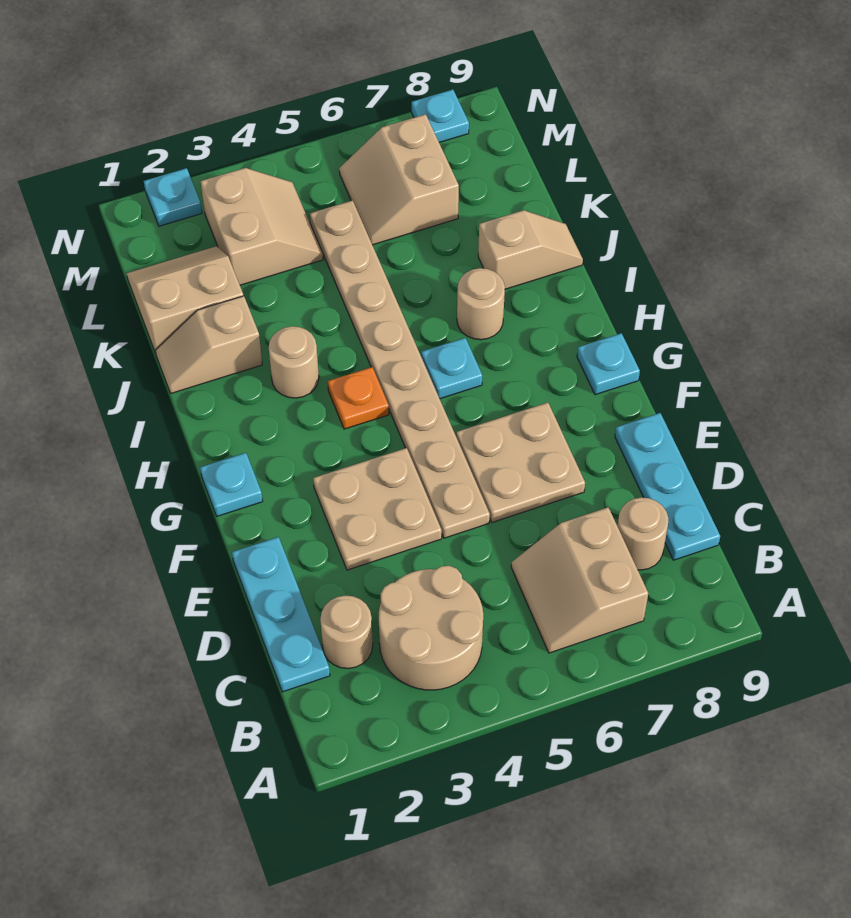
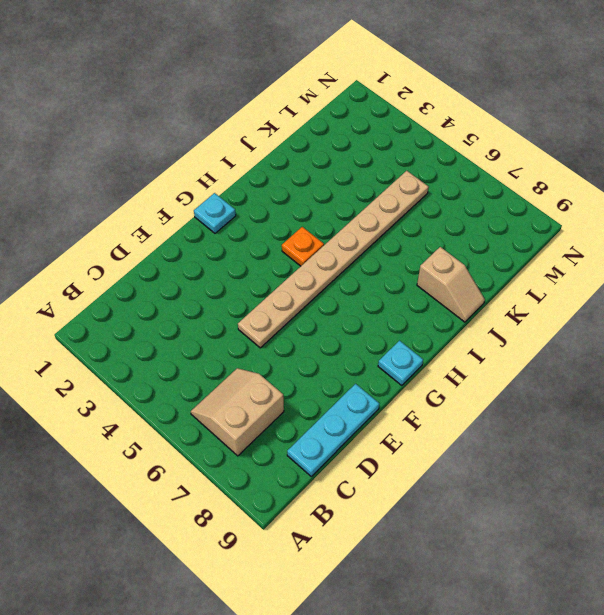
none -> tan round brick B3:C4 level 1
none -> cyan plate C1:E1 level 1
none -> tan round brick C2 level 1

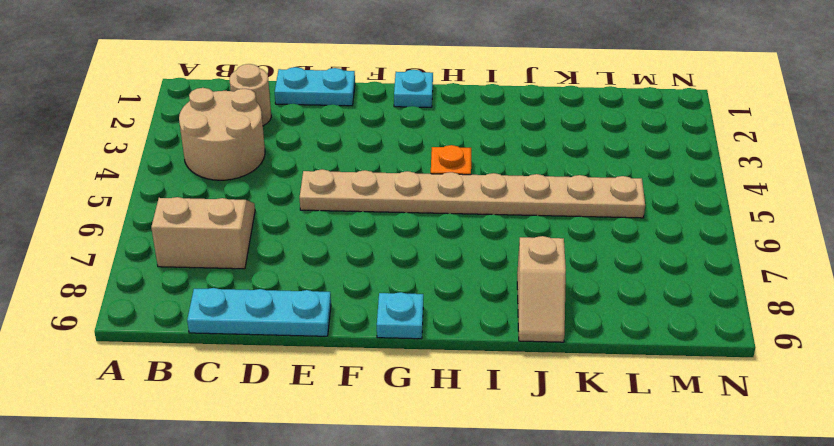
cyan plate D1:E1 level 1 -> cyan plate C1:E1 level 1
none -> tan round brick C8 level 1
none -> tan plate E3:F4 level 1
none -> tan plate E6:F7 level 1

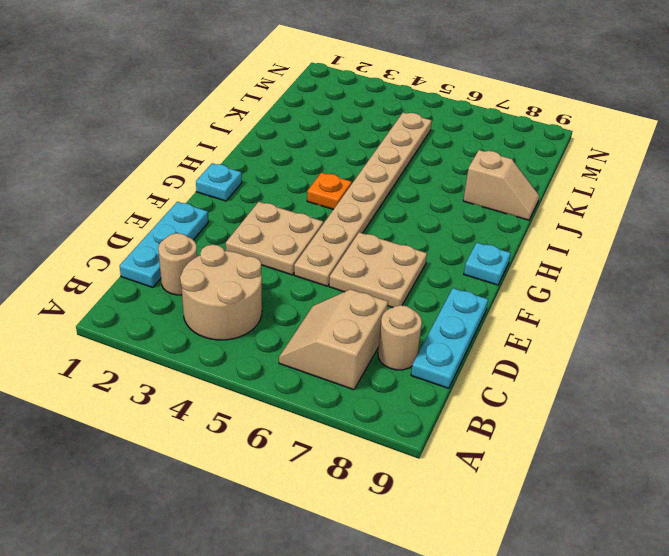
none -> cyan plate H6 level 1
none -> tan round brick I3 level 1
none -> tan round brick I7 level 1

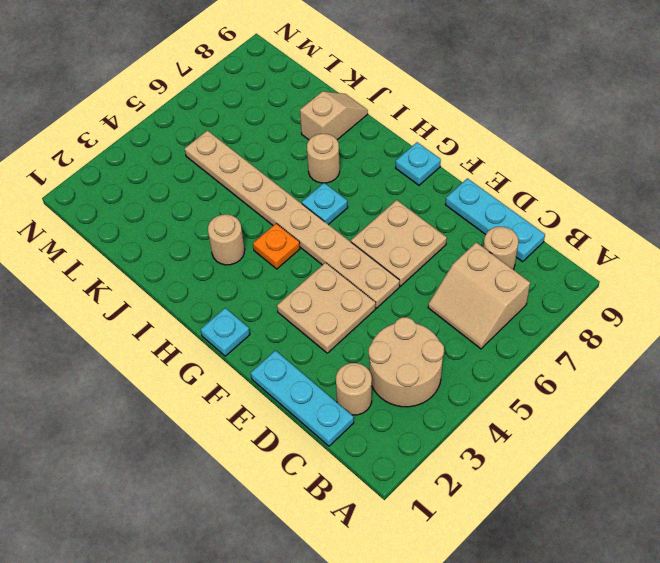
none -> tan slope J1:J2 level 1 top 2
none -> tan slope K1:L2 level 1 top K
none -> tan slope L3:M4 level 1 top 3

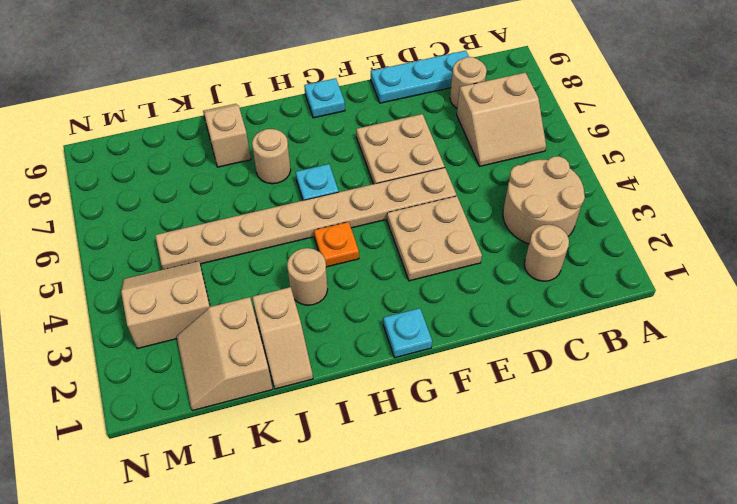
none -> cyan plate C1:E1 level 1
none -> tan slope L6:M7 level 1 top 7
none -> cyan plate N2 level 1

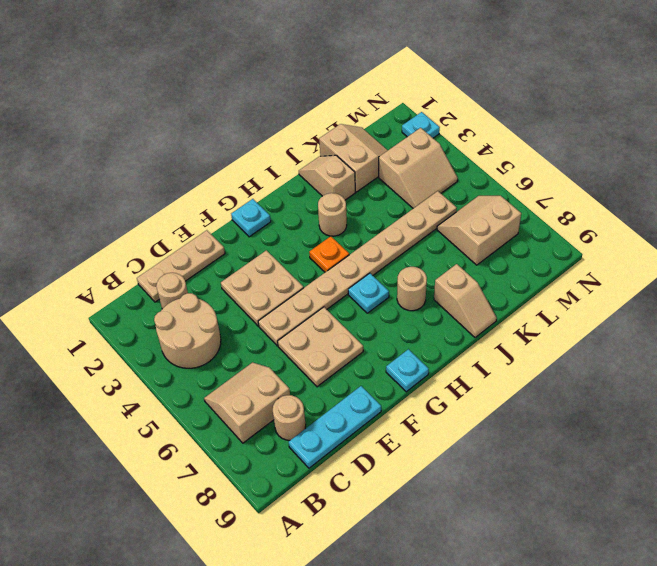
tan plate C1:E1 level 1 -> cyan plate C1:E1 level 1
none -> cyan plate N8 level 1

